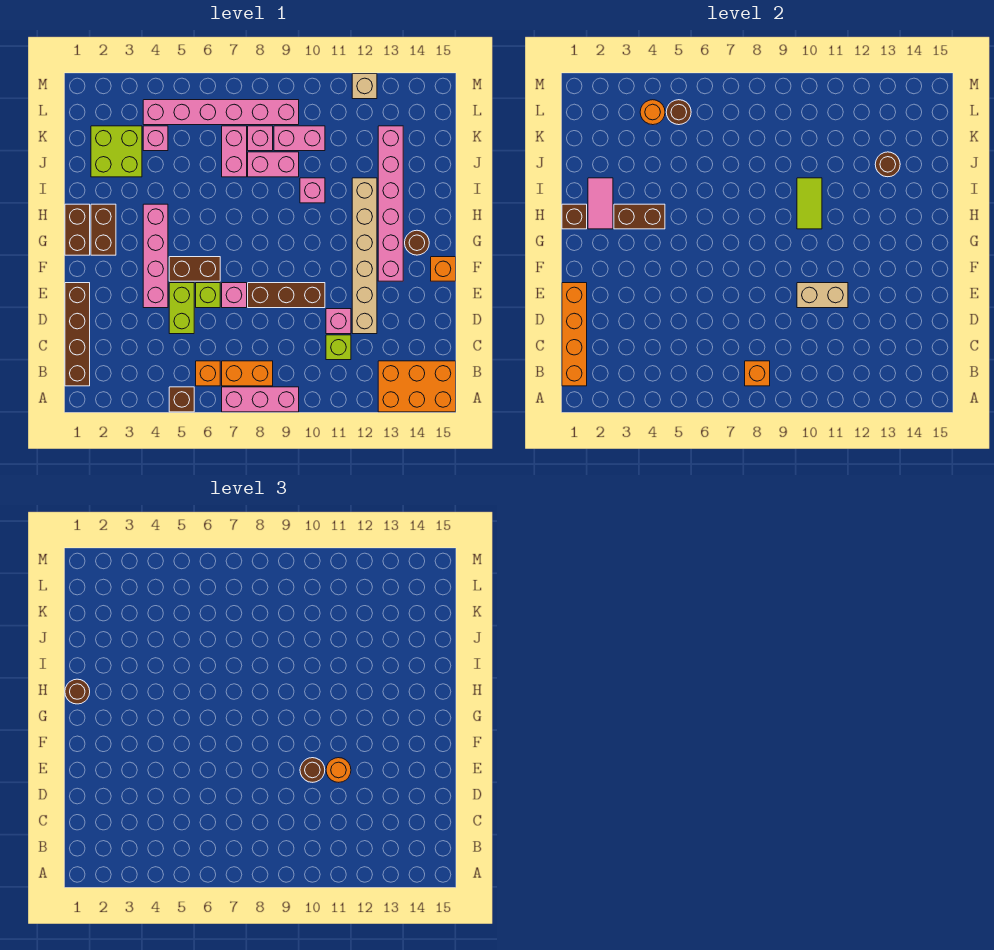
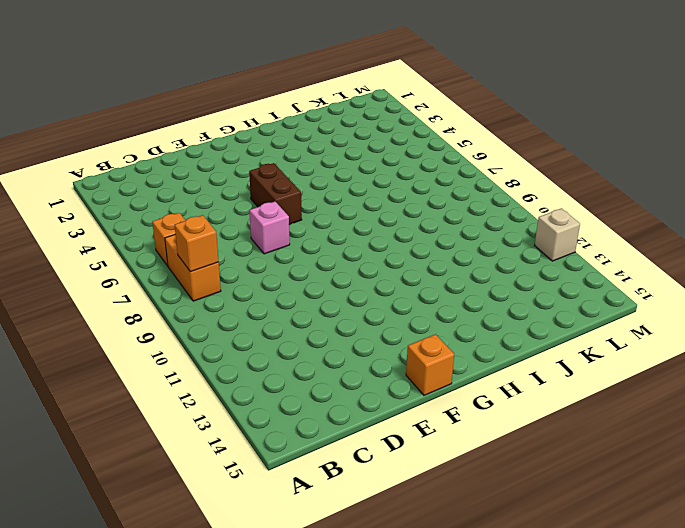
none -> brown brick A5 level 1
none -> pink brick A7:A9 level 1
none -> orange brick A13:B15 level 1
none -> brown brick B1:E1 level 1

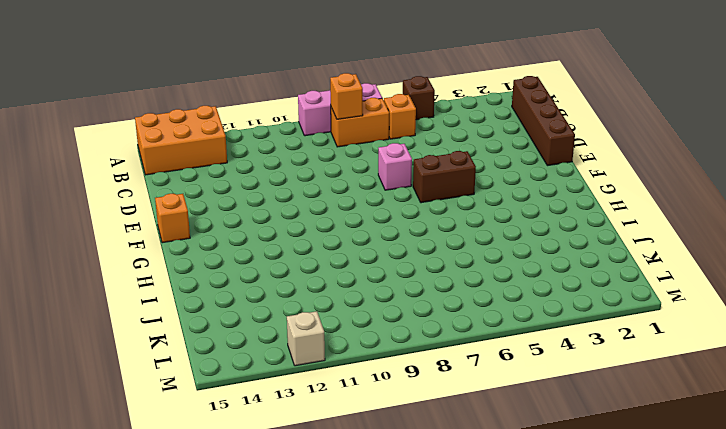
none -> lime brick C11 level 1
none -> lime brick D5:E5 level 1
none -> pink brick D11 level 1
none -> tan brick D12:I12 level 1

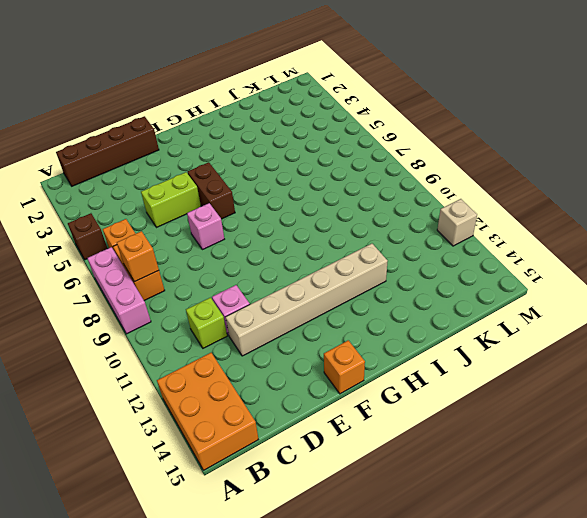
none -> pink brick E4:H4 level 1
none -> lime brick E6 level 1
none -> brown brick E8:E10 level 1
none -> pink brick F13:K13 level 1

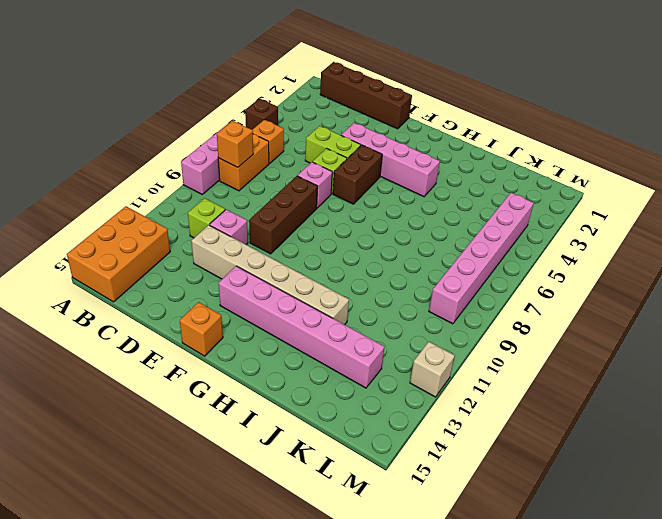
none -> brown brick G1:H1 level 1
none -> brown brick G2:H2 level 1
none -> brown round brick G14 level 1
none -> pink brick I10 level 1

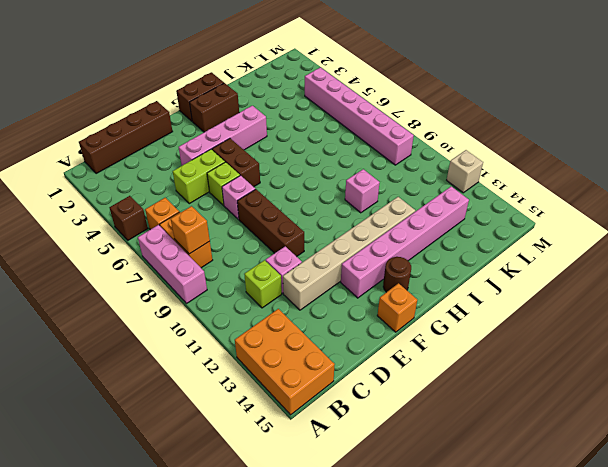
none -> lime brick J2:K3 level 1
none -> pink brick J7:K7 level 1
none -> pink brick J8:J9 level 1
none -> pink brick K4 level 1

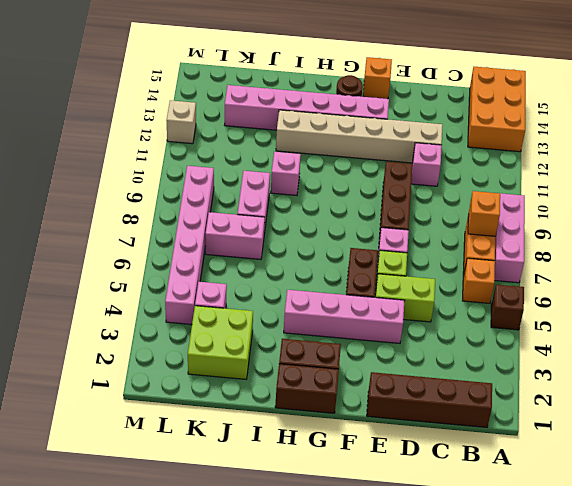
none -> lime brick C11 level 1
none -> pink brick K8 level 1
none -> pink brick K9:K10 level 1
none -> orange brick B1:E1 level 2

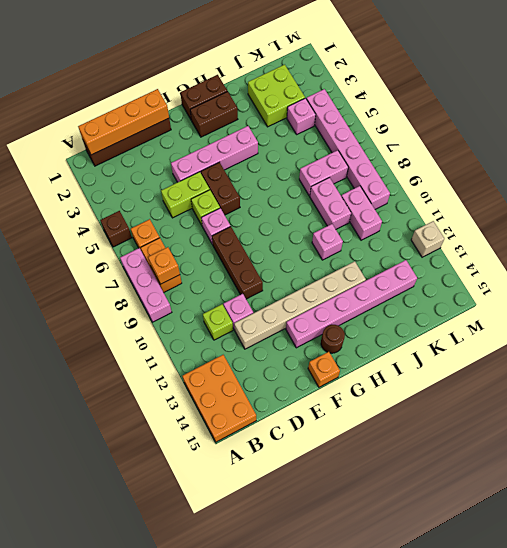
none -> pink brick K8 level 1
none -> tan brick E10:E11 level 2
none -> brown brick H1 level 2
none -> pink tile H2:I2 level 2

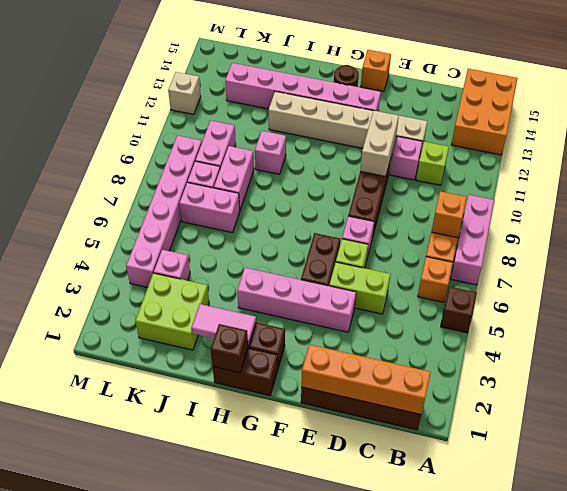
none -> brown brick H3:H4 level 2
none -> lime tile H10:I10 level 2
none -> brown round brick J13 level 2
none -> orange round brick L4 level 2

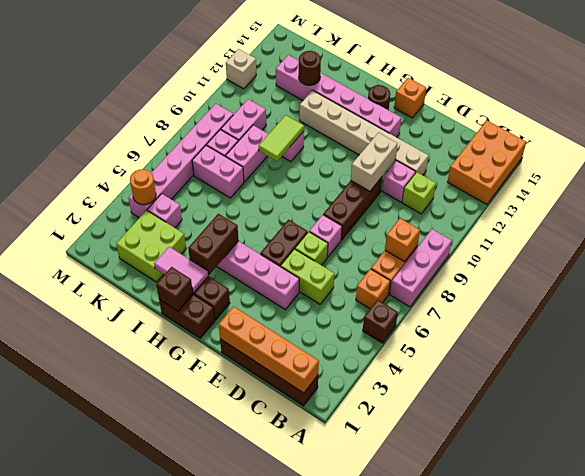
lime tile I9:I10 level 2 -> lime tile H10:I10 level 2
none -> brown round brick L5 level 2
none -> brown round brick E10 level 3
none -> orange round brick E11 level 3
none -> brown round brick H1 level 3

